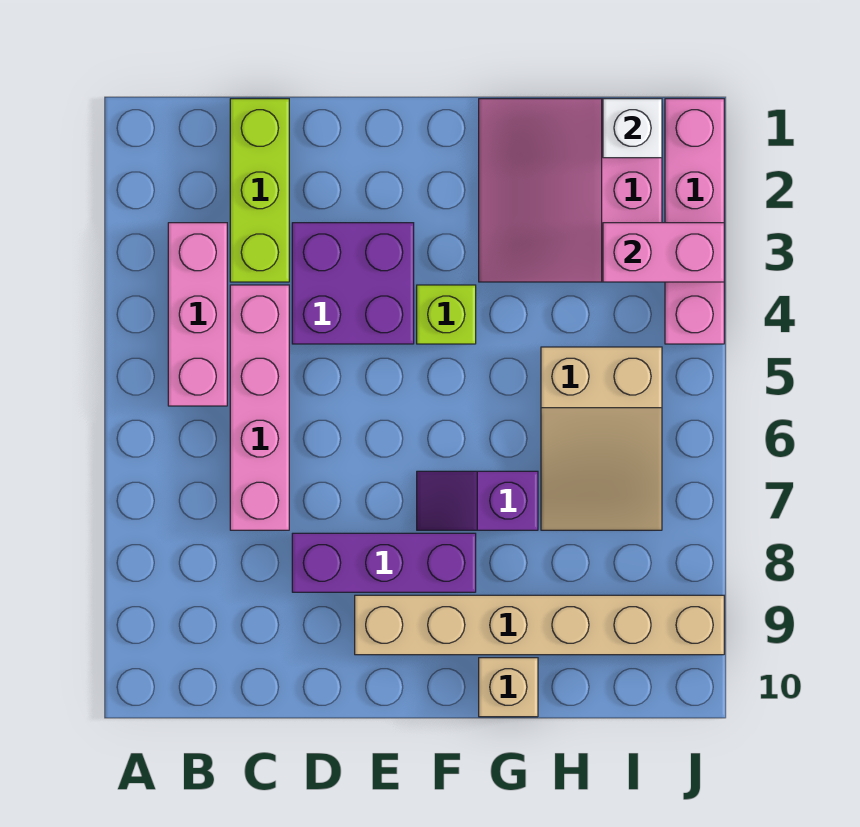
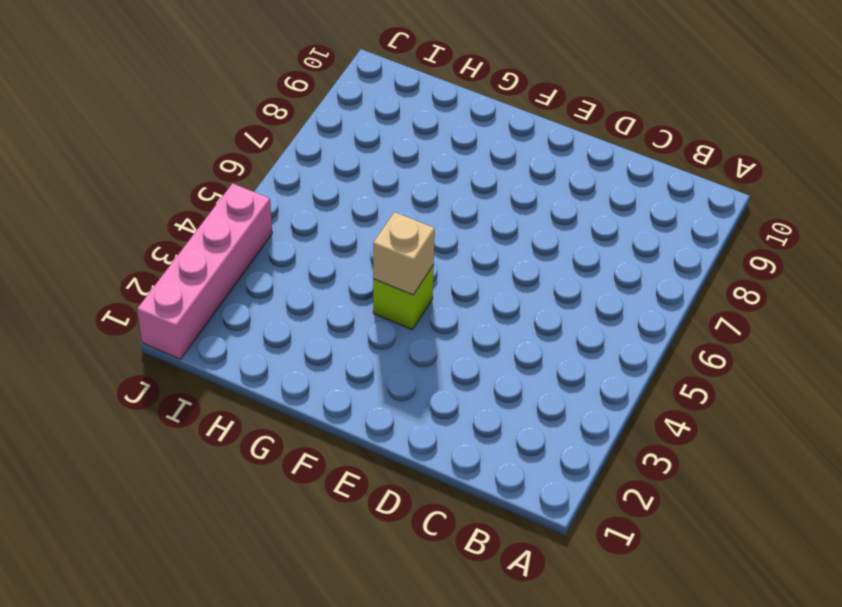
tan brick F4 level 2 -> tan brick G10 level 1
none -> pink brick B3:B5 level 1
none -> lime brick C1:C3 level 1
none -> pink brick C4:C7 level 1

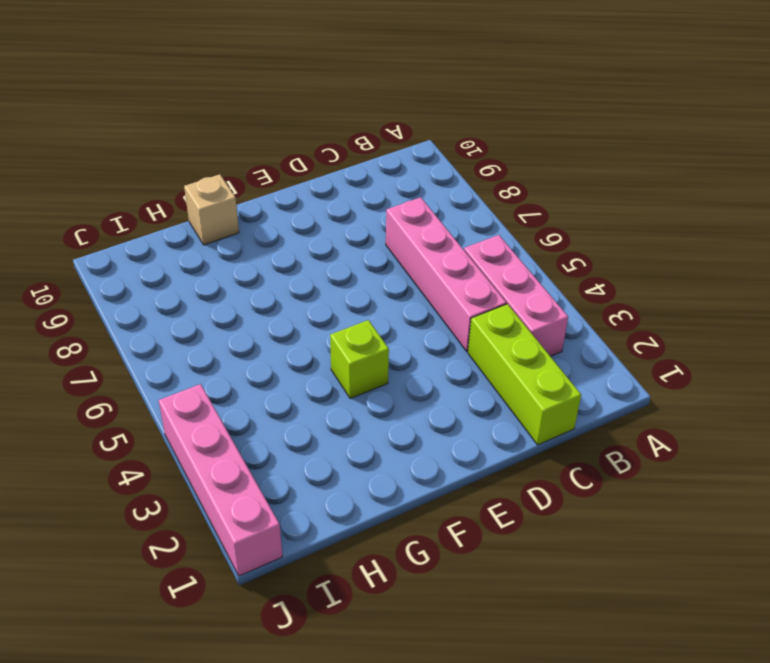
none -> purple brick D3:E4 level 1
none -> purple brick D8:F8 level 1
none -> tan brick E9:J9 level 1

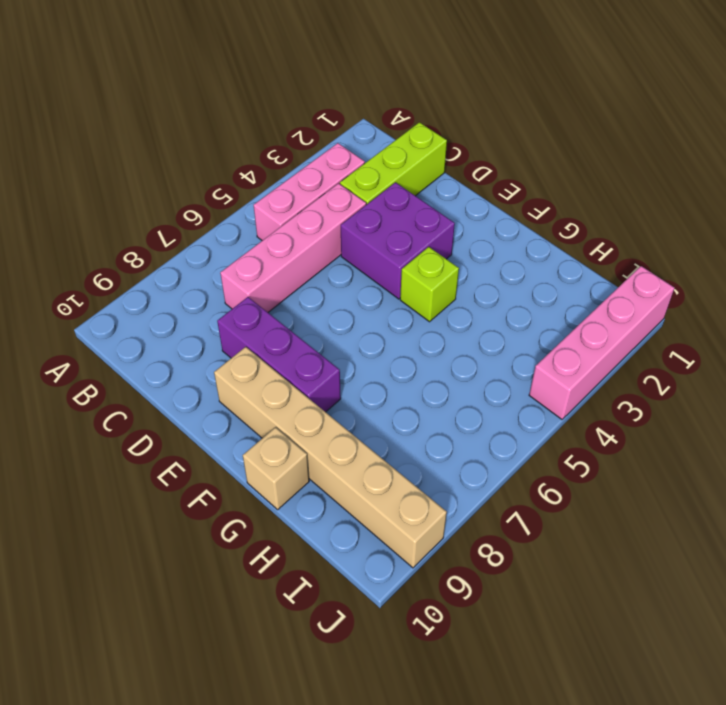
none -> purple slope F7:G7 level 1 top G
none -> pink slope G1:I3 level 1 top I
none -> tan slope H5:I7 level 1 top 5

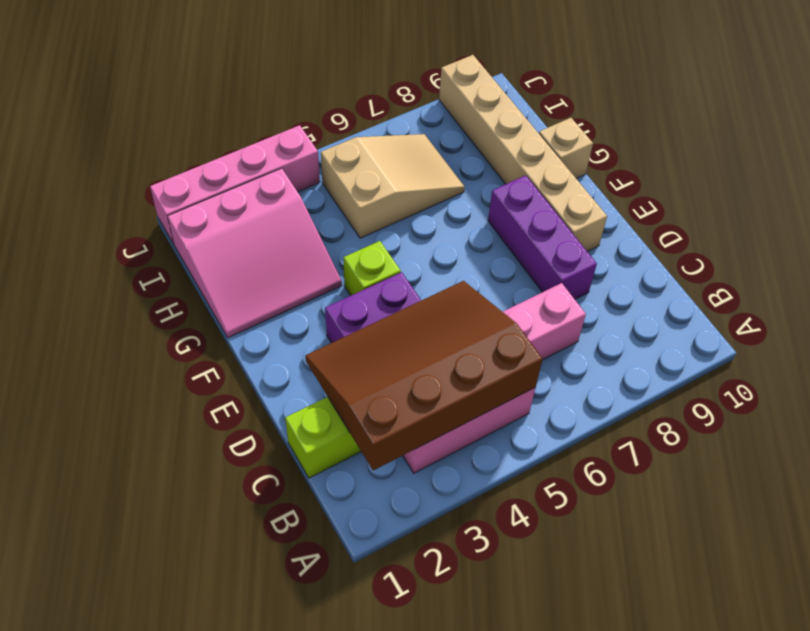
brown slope B2:D5 level 2 top B -> none
none -> purple slope F7:G7 level 1 top G
none -> white brick I1 level 2
none -> pink brick I3:J3 level 2

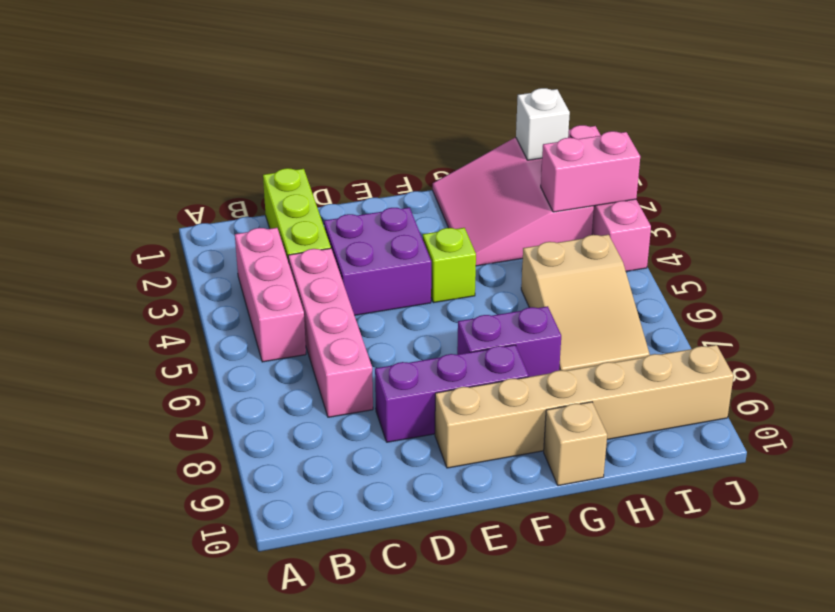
purple brick F7:G7 level 1 -> purple slope F7:G7 level 1 top G

